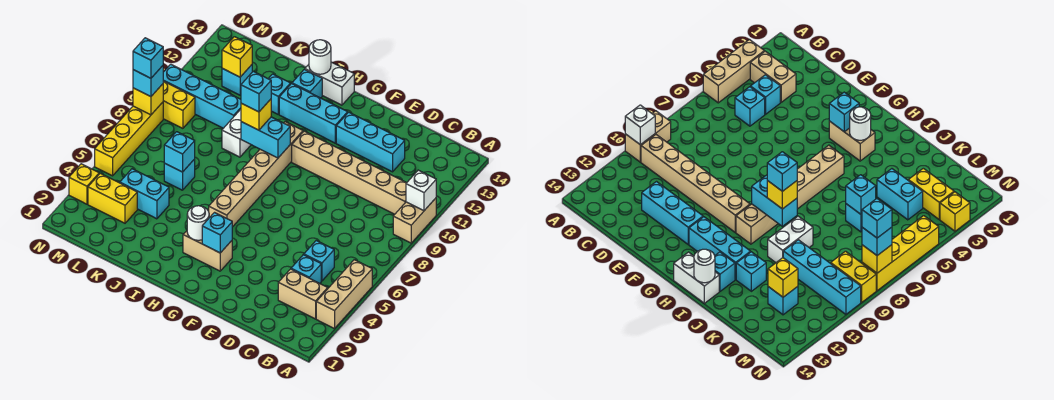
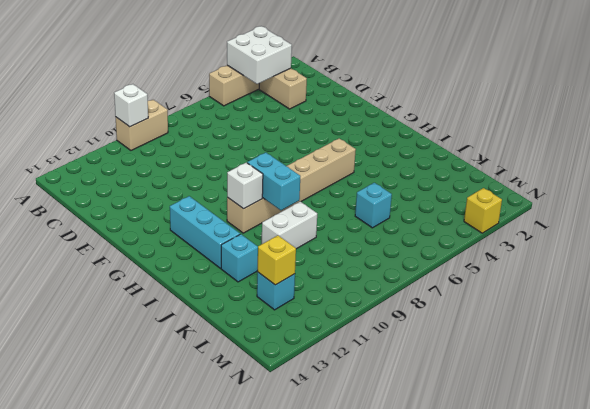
white brick A3:B4 level 2 -> none
white brick H10 level 2 -> none
none -> tan brick B10:G10 level 1
none -> cyan brick C4 level 1
none -> cyan brick C5 level 1
none -> cyan brick D12:F12 level 1

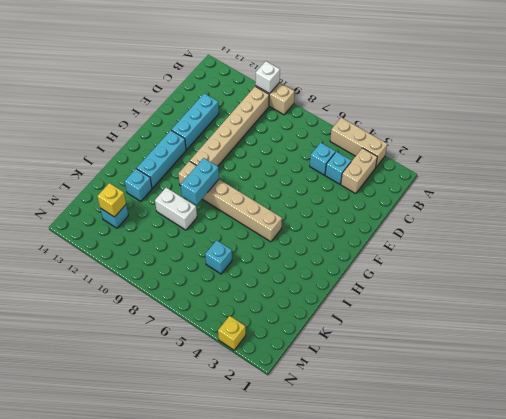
none -> tan brick G3:H3 level 1
none -> white brick H14:I14 level 1
none -> cyan brick I13 level 1
none -> cyan brick K4:L4 level 1

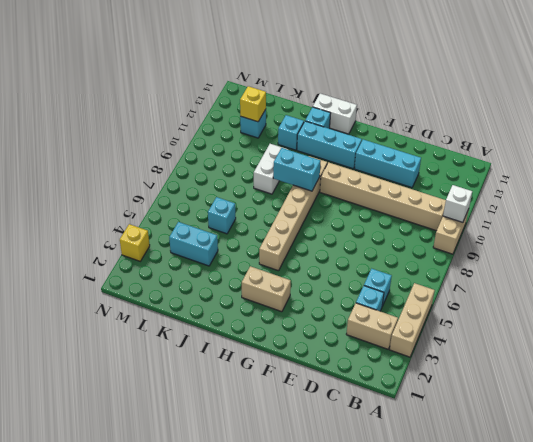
none -> cyan brick K10:N10 level 1
none -> yellow brick L3:M3 level 1
none -> yellow brick M9:N9 level 1
none -> yellow brick N5:N8 level 1

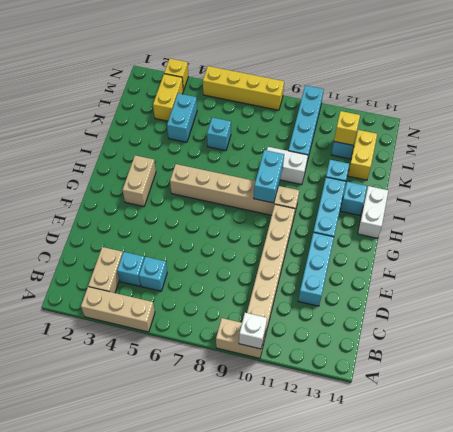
yellow brick K13:L13 level 1 -> yellow brick M9:N9 level 1
none -> cyan brick G3 level 2
none -> white round brick H3 level 2
none -> white round brick I14 level 2
none -> cyan brick K6 level 2

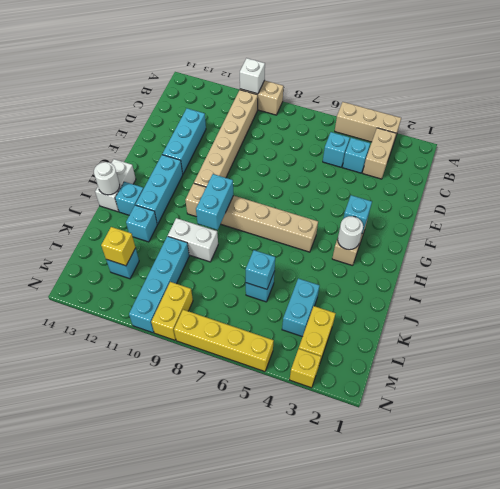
none -> yellow brick N8 level 2
none -> yellow brick I9 level 3
none -> cyan brick N8 level 3
none -> cyan brick I9 level 4

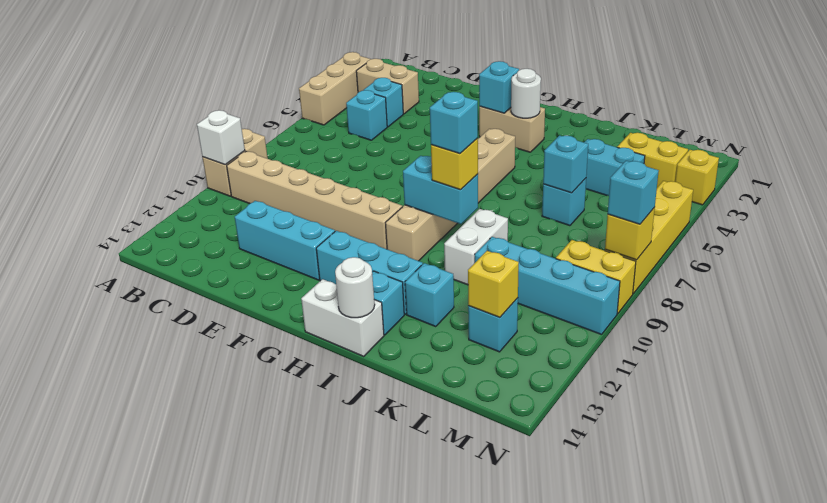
none -> cyan brick N8 level 4

